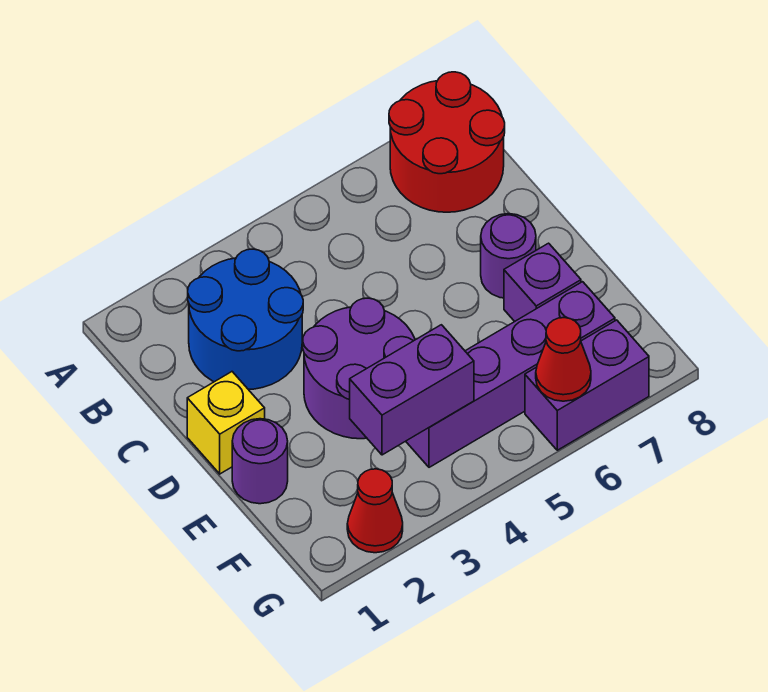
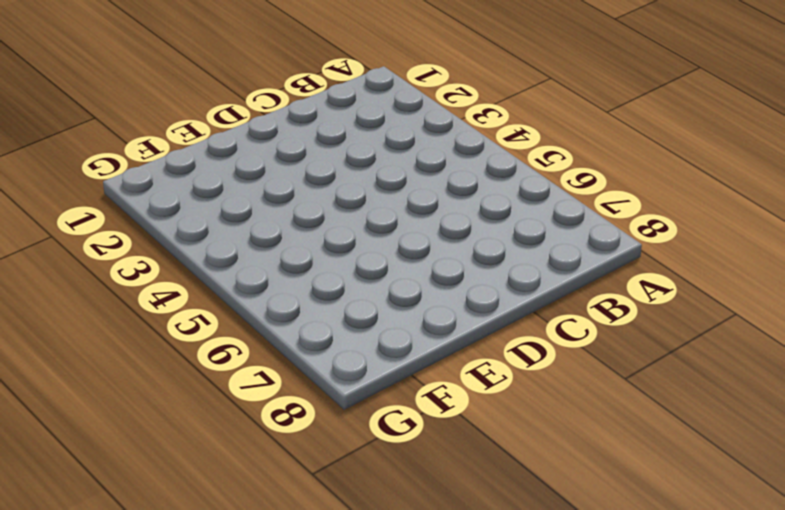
none -> red round brick A7:B8 level 1
none -> blue round brick B2:C3 level 1
none -> yellow brick D1 level 1

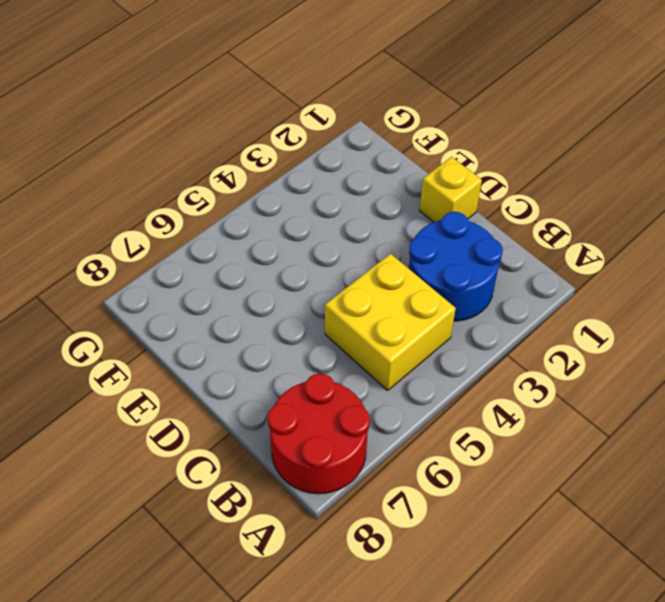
yellow brick B4:C5 level 1 -> none
none -> purple round brick D3:E4 level 1
none -> purple round brick D7 level 1
none -> purple round brick E1 level 1

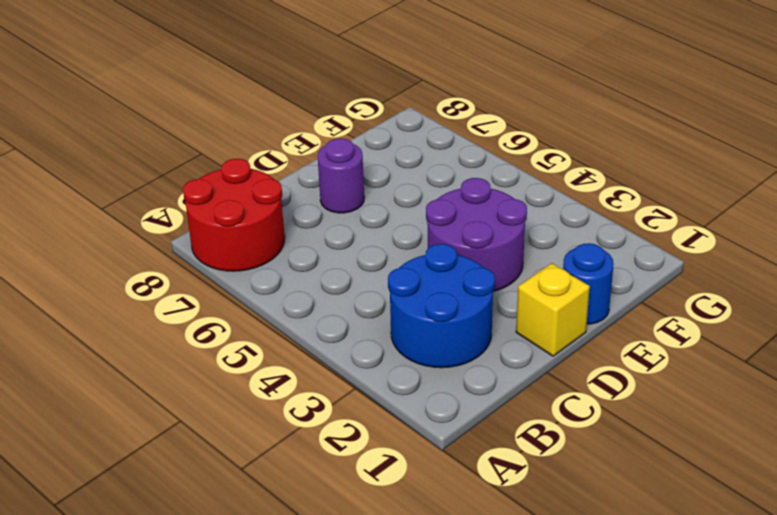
blue round brick E1 level 1 -> purple round brick E1 level 1
none -> purple brick E7 level 1
none -> purple brick F4:F7 level 1
none -> red cone G2 level 1

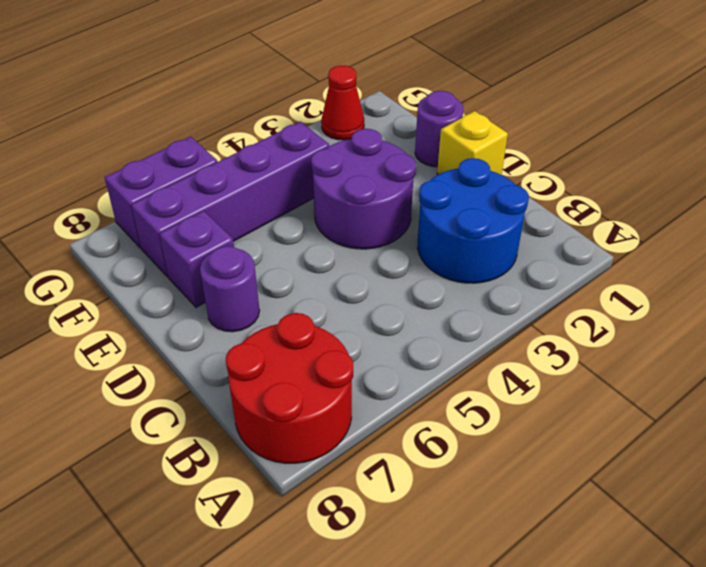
none -> purple brick F3:F4 level 2
none -> red cone G6 level 2

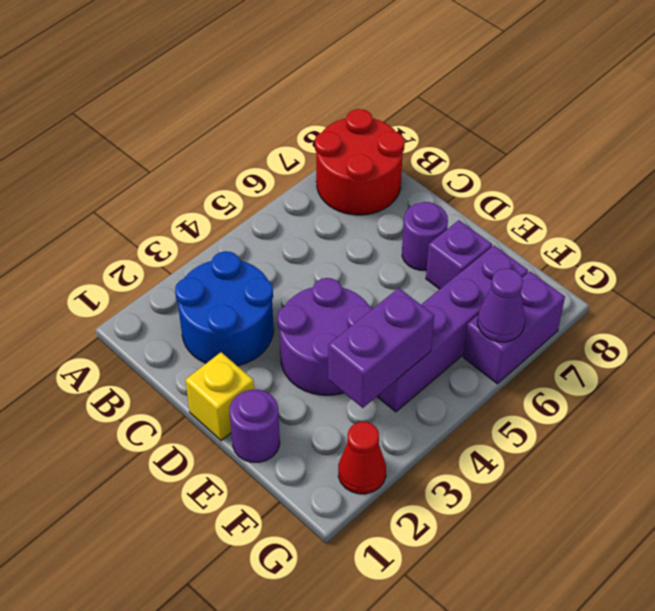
purple cone G6 level 2 -> red cone G6 level 2

